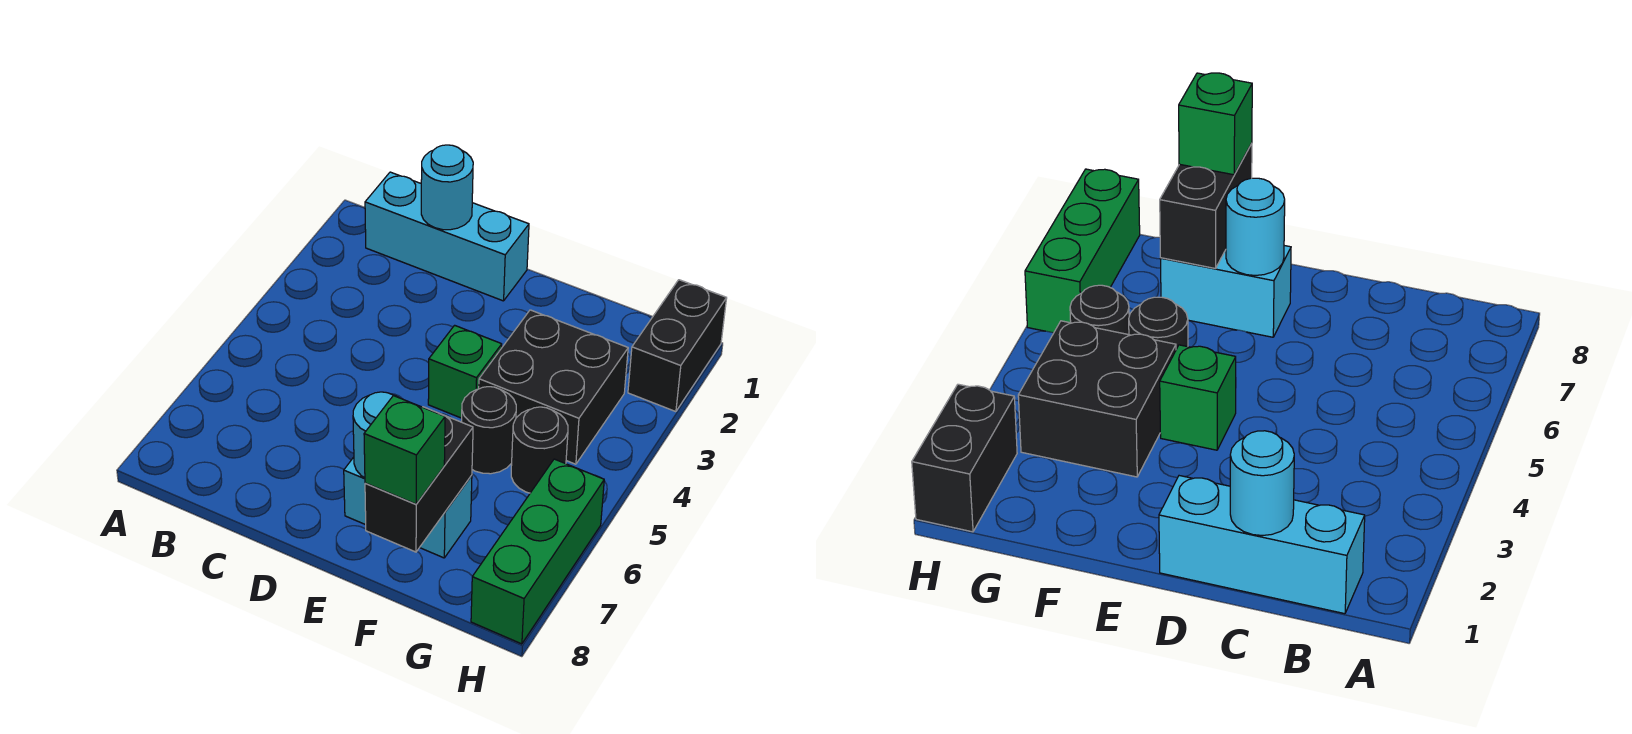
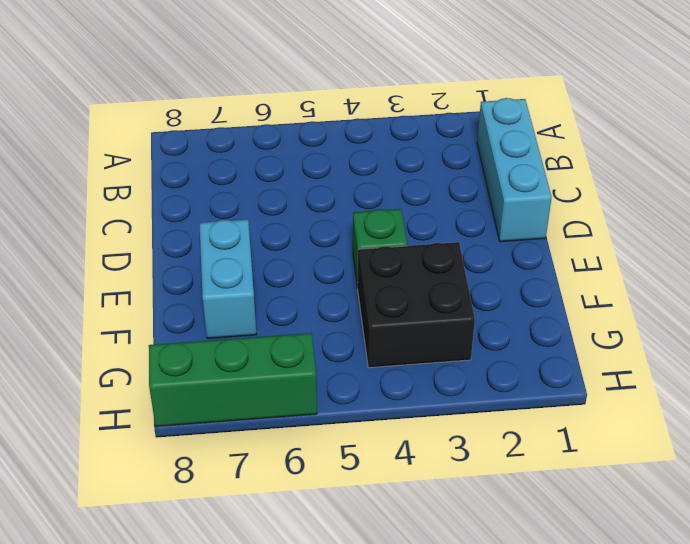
none -> black round brick F5 level 1
none -> black round brick G5 level 1
none -> black brick H1:H2 level 1

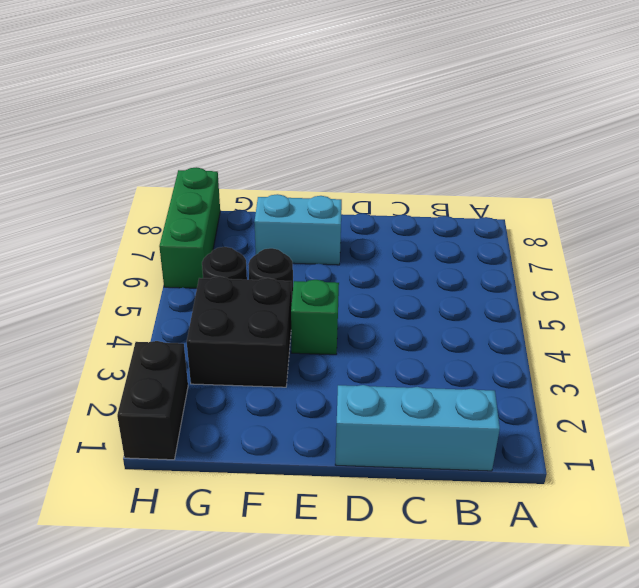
none -> cyan round brick C1 level 2
none -> cyan round brick E7 level 2
none -> black brick F7:F8 level 2

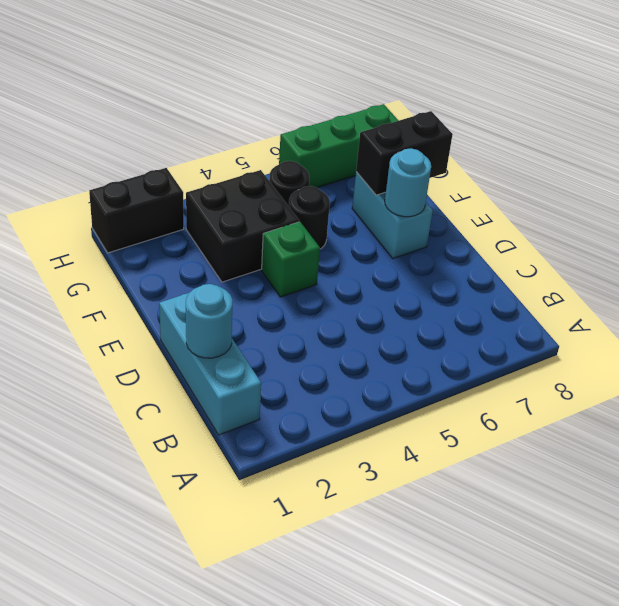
none -> green brick F8 level 3

